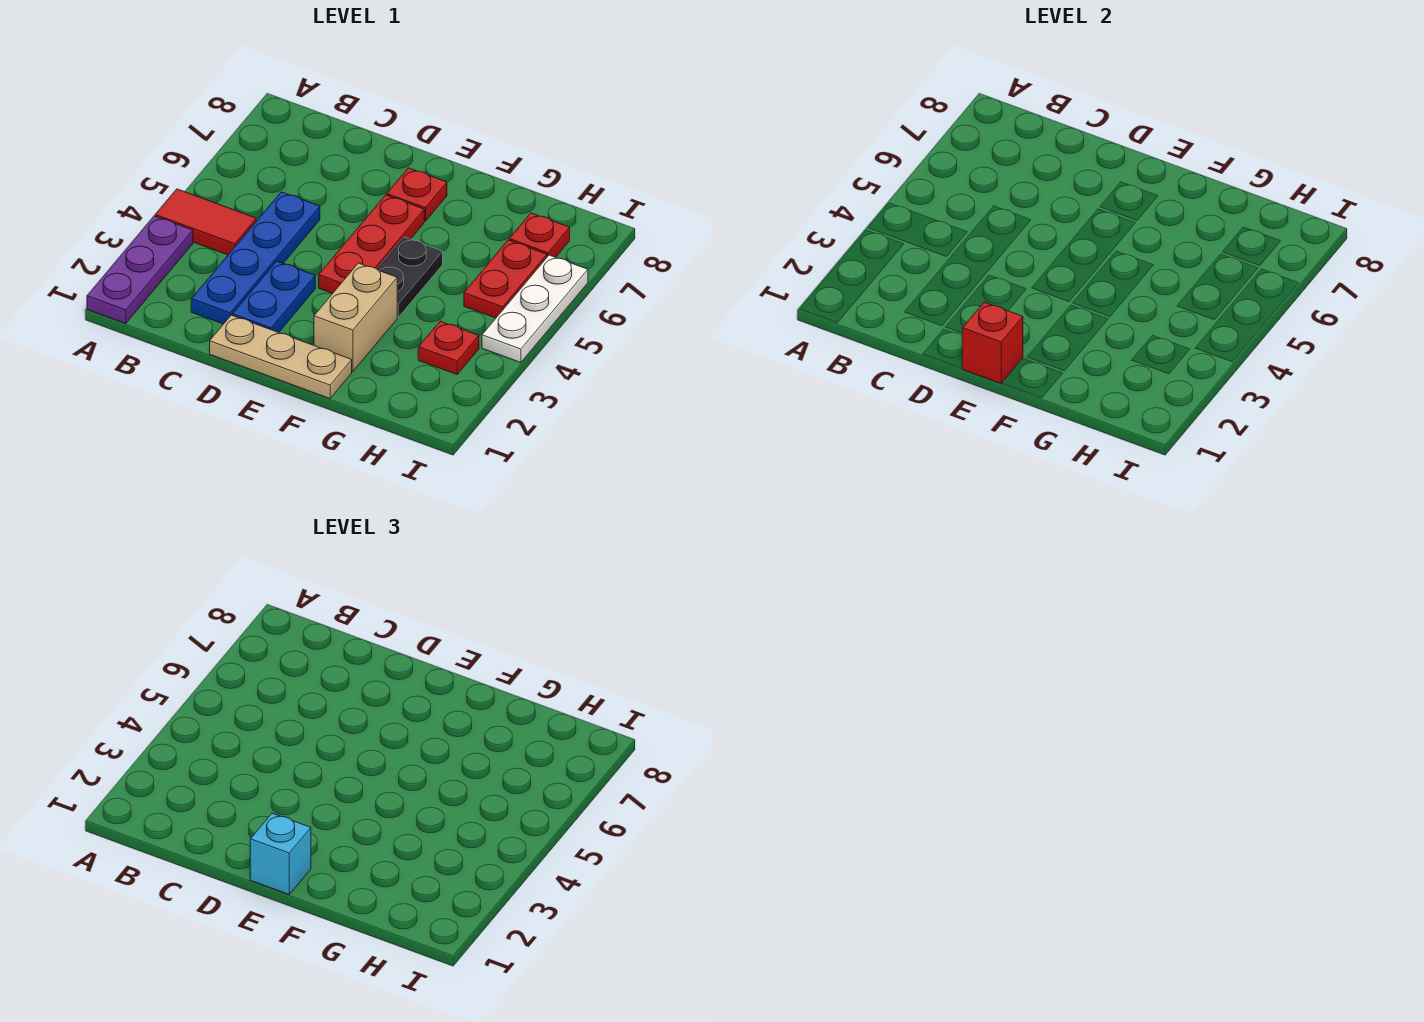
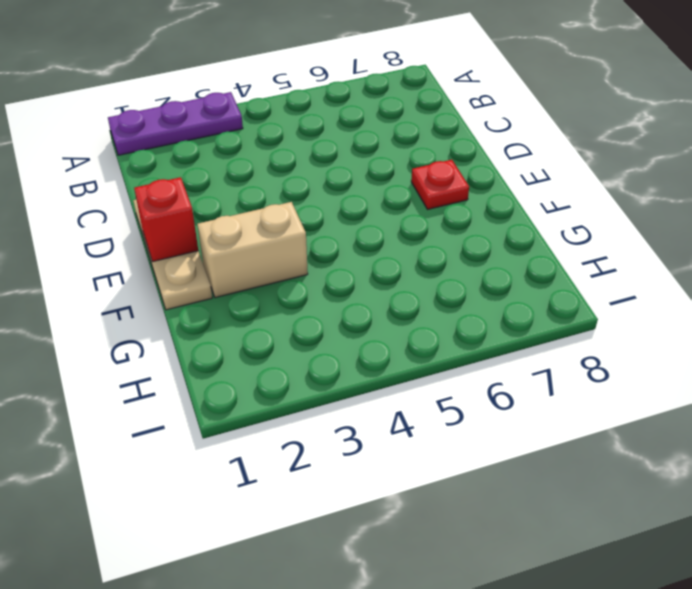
none -> red tile A4:B4 level 1
none -> blue plate C2:C5 level 1
none -> blue plate D2:D3 level 1

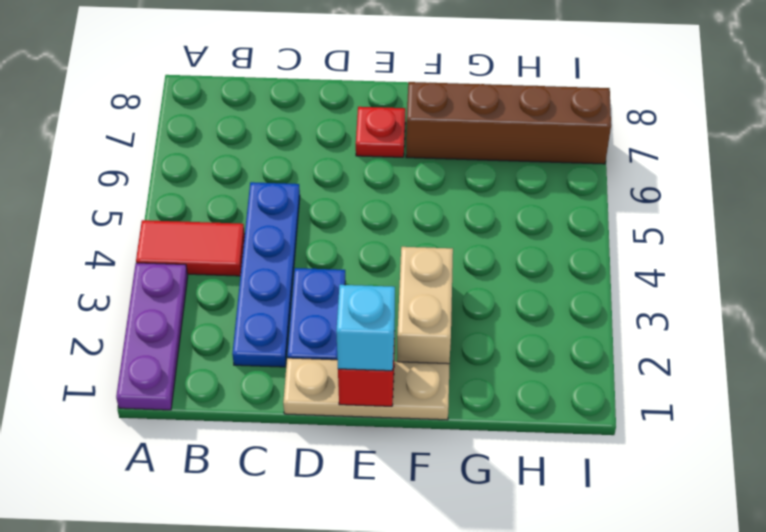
brown brick F7:I7 level 1 -> red plate H7 level 1
none -> red plate E4:E6 level 1
none -> black plate F4:F5 level 1
none -> red plate H3 level 1

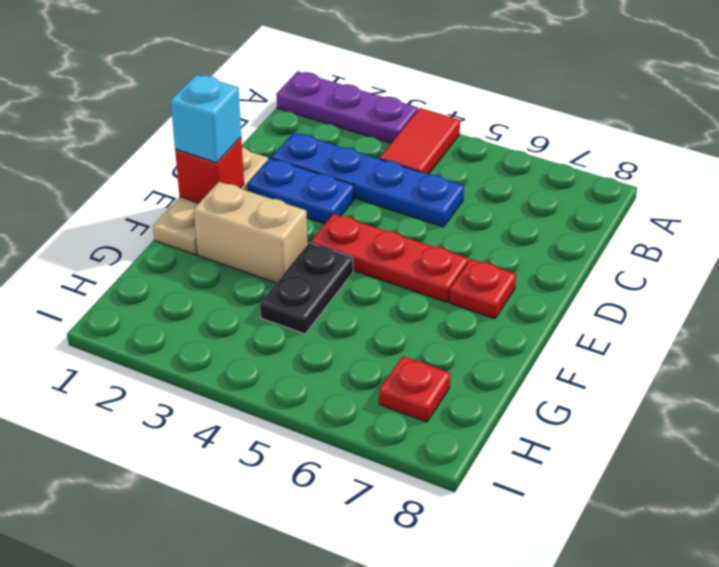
black plate F4:G4 level 1 -> black plate F4:F5 level 1
none -> red plate H3 level 1
none -> red plate H5:H6 level 1
none -> white plate I4:I6 level 1

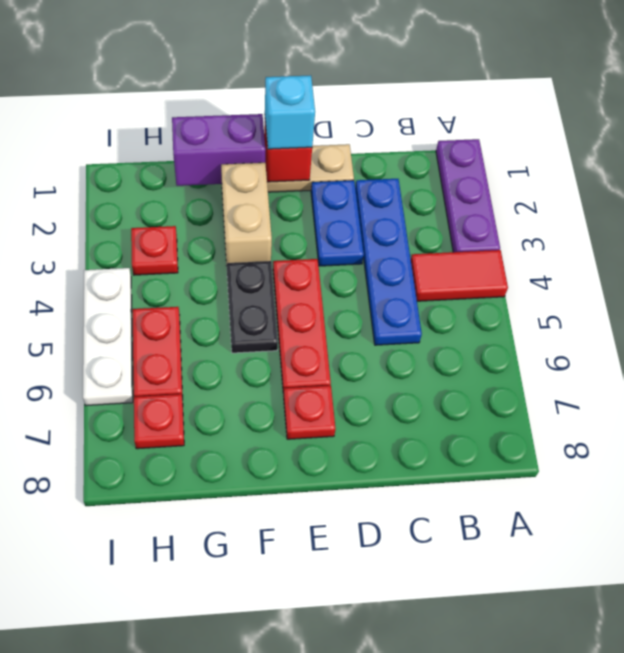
purple brick F1:G1 level 2 -> none

